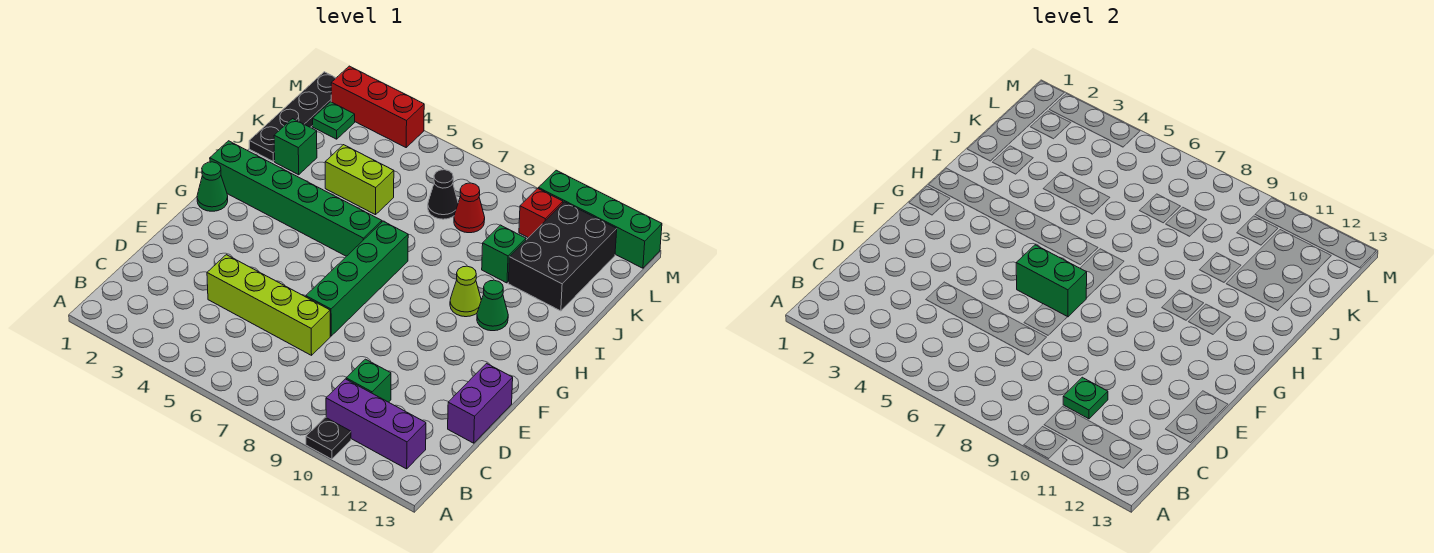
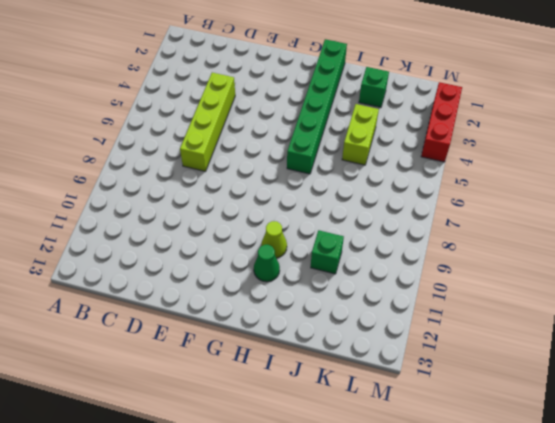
none -> black plate A10 level 1
none -> purple brick B10:B12 level 1
none -> green brick C10 level 1

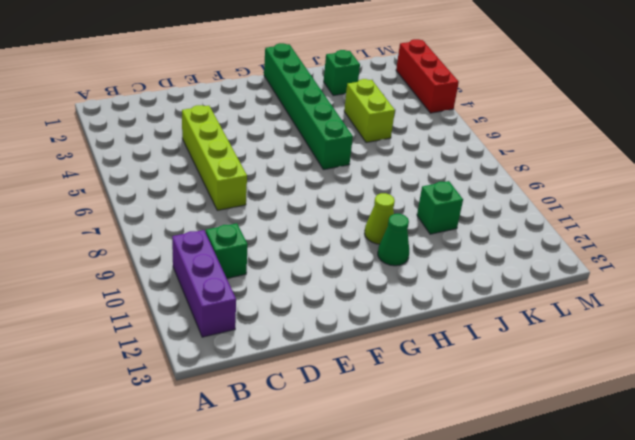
none -> black plate A10 level 1
none -> purple brick D13:E13 level 1
none -> green brick E7:H7 level 1

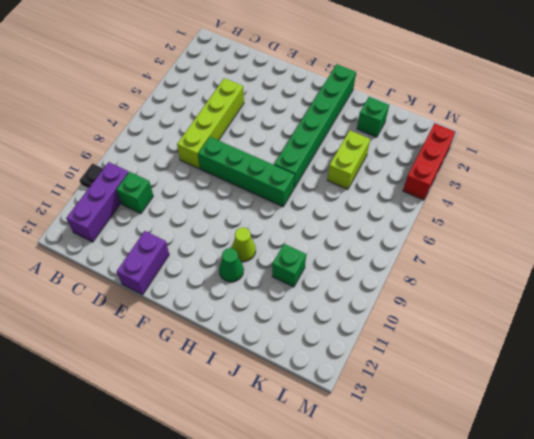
purple brick E12:E13 level 1 -> purple brick D13:E13 level 1
none -> green cone G1 level 1
none -> black plate J1:M1 level 1
none -> black brick J11:L12 level 1

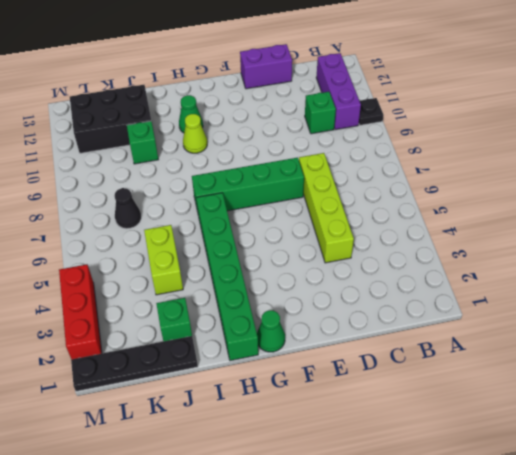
none -> red cone K8 level 1
none -> green plate L2 level 1
none -> red brick L10 level 1

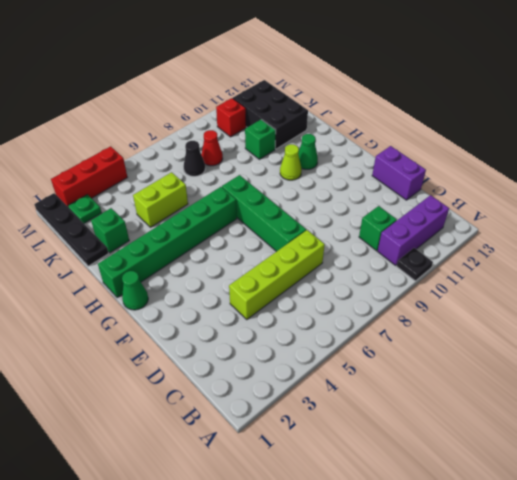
none -> green brick M10:M13 level 1
none -> green plate C10 level 2
none -> green brick F6:F7 level 2

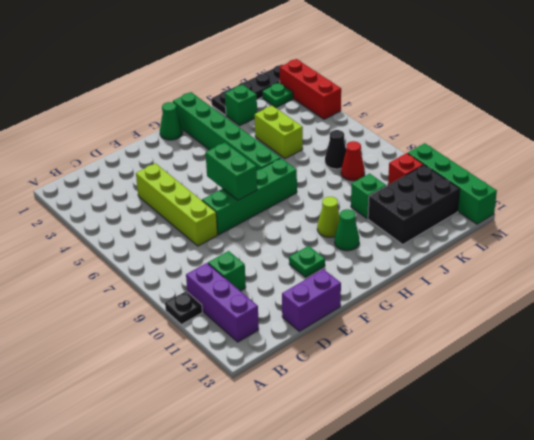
green plate F11 level 1 -> green plate C10 level 2

